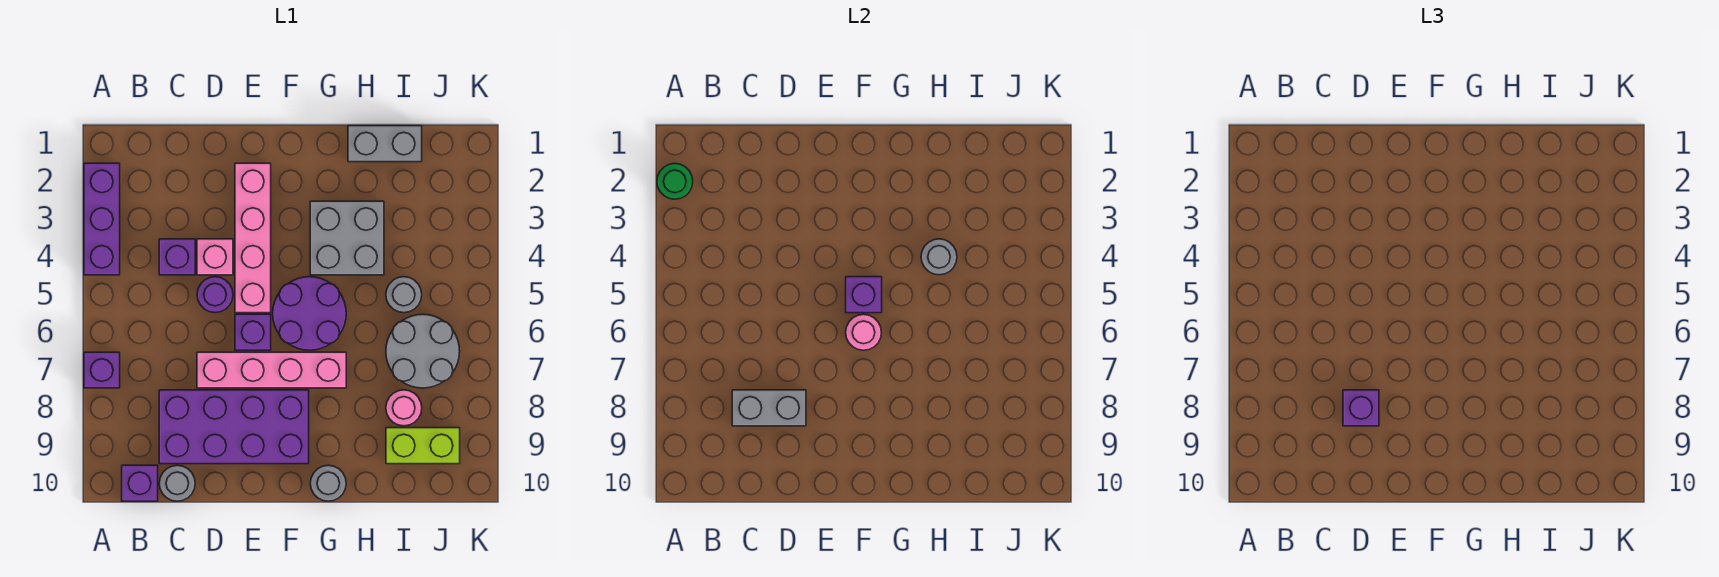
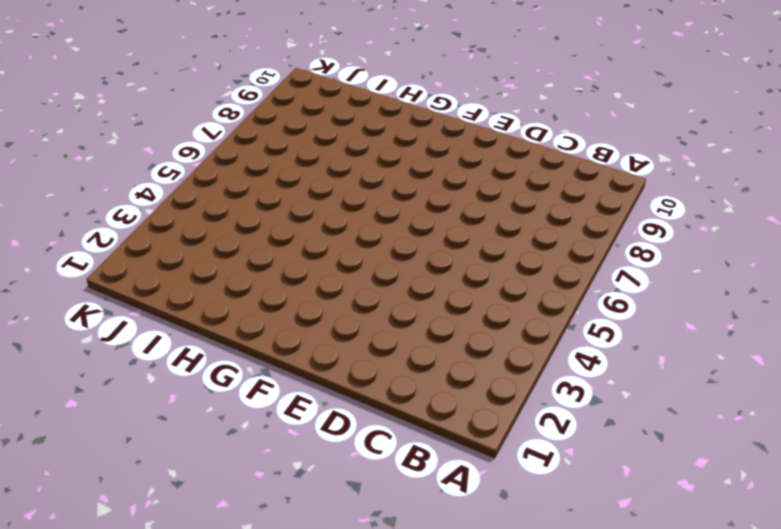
none -> purple brick A2:A4 level 1
none -> purple brick A7 level 1
none -> purple brick B10 level 1

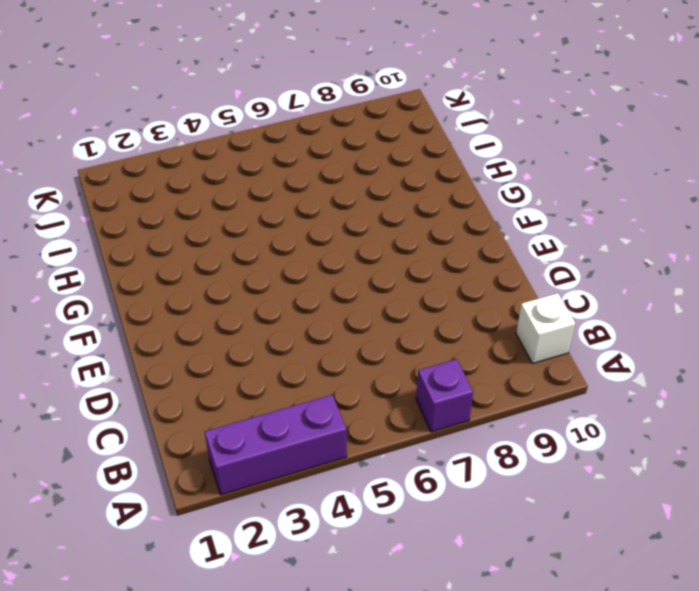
white brick B10 level 1 -> purple brick B10 level 1
none -> purple brick C4 level 1
none -> purple brick C8:F9 level 1
none -> grey round brick C10 level 1

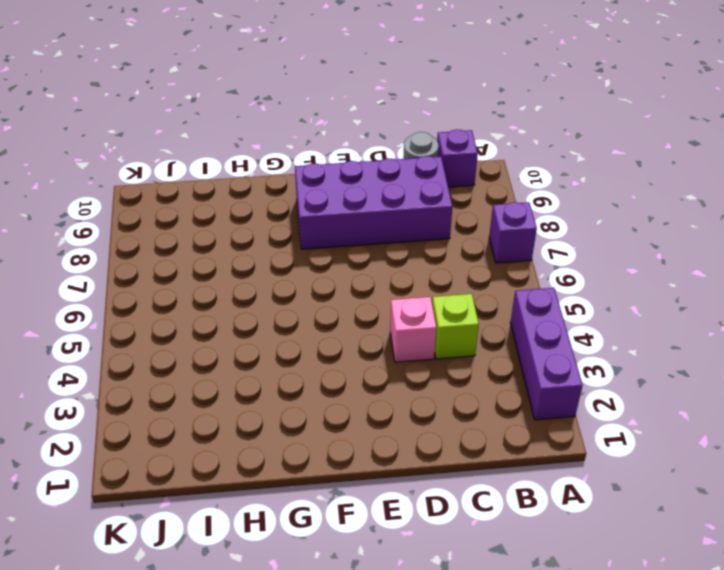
lime brick C4 level 1 -> purple brick C4 level 1
none -> purple round brick D5 level 1
none -> pink brick D7:G7 level 1
none -> pink brick E2:E5 level 1

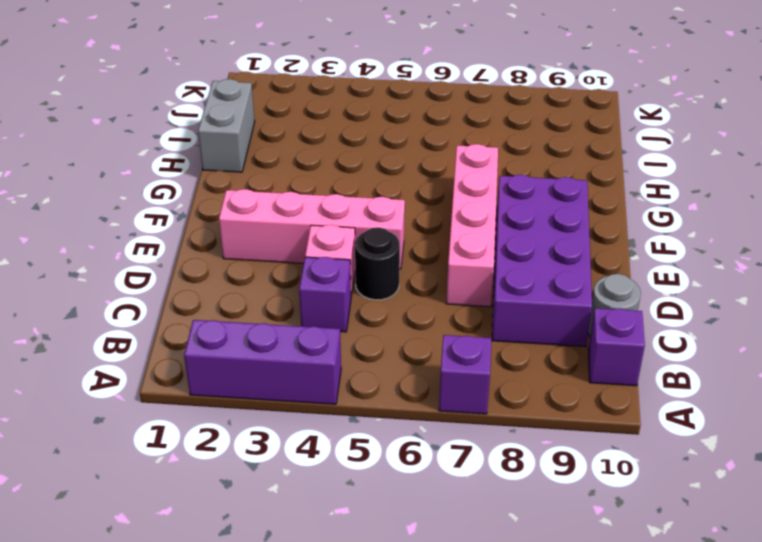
black round brick D5 level 1 -> purple round brick D5 level 1
none -> purple brick E6 level 1
none -> purple round brick F5:G6 level 1
none -> grey brick G3:H4 level 1

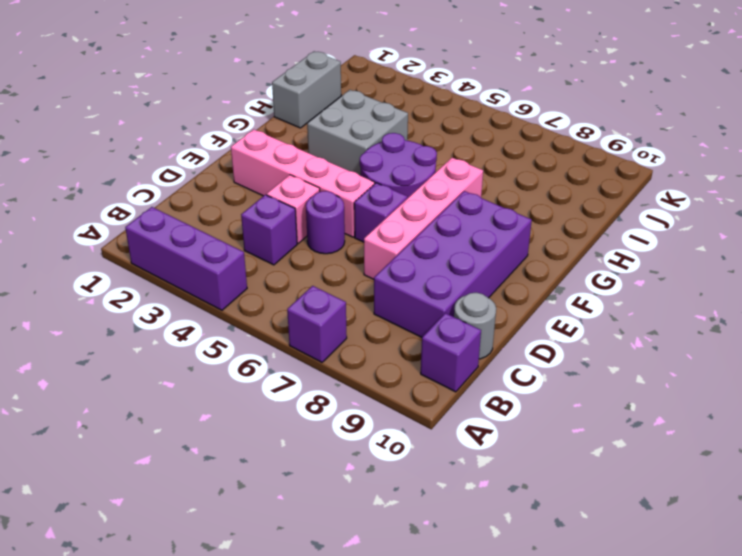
none -> grey round brick G10 level 1
none -> grey round brick I5 level 1
none -> grey round brick I6:J7 level 1

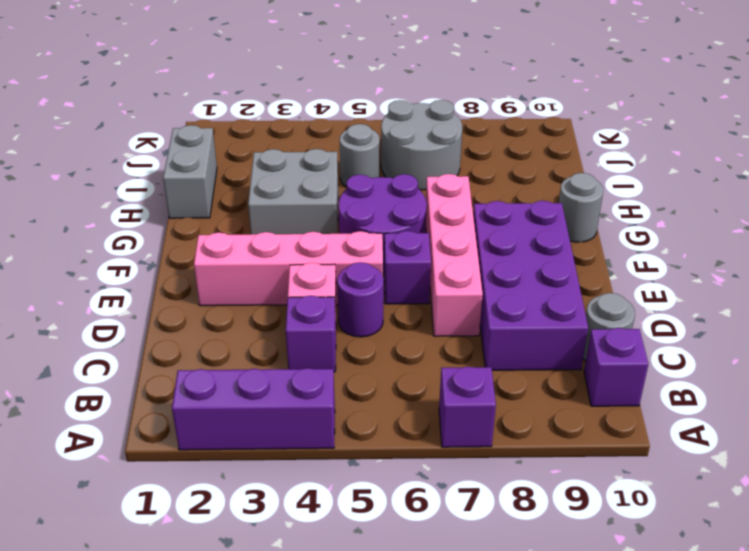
none -> pink round brick I8 level 1
none -> lime brick I9:J9 level 1
none -> green round brick A2 level 2

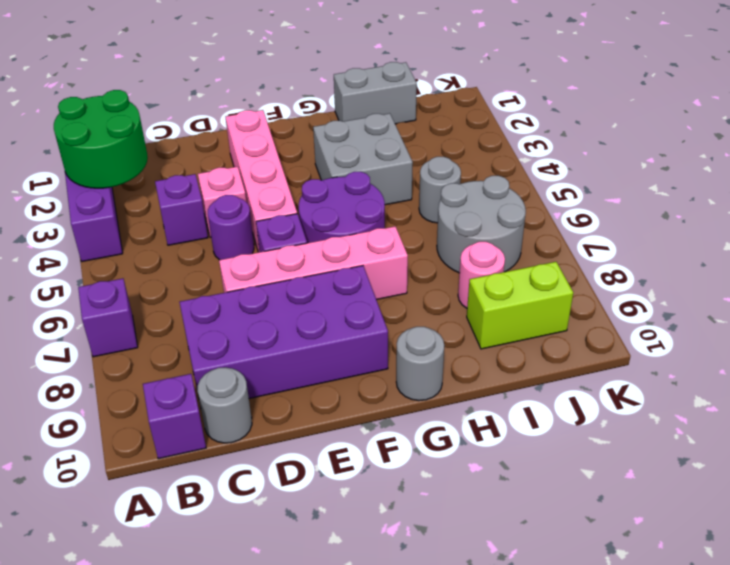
green round brick A2:B3 level 2 -> green round brick A2 level 2
none -> grey brick C8:D8 level 2
none -> purple brick F5 level 2
none -> pink round brick F6 level 2

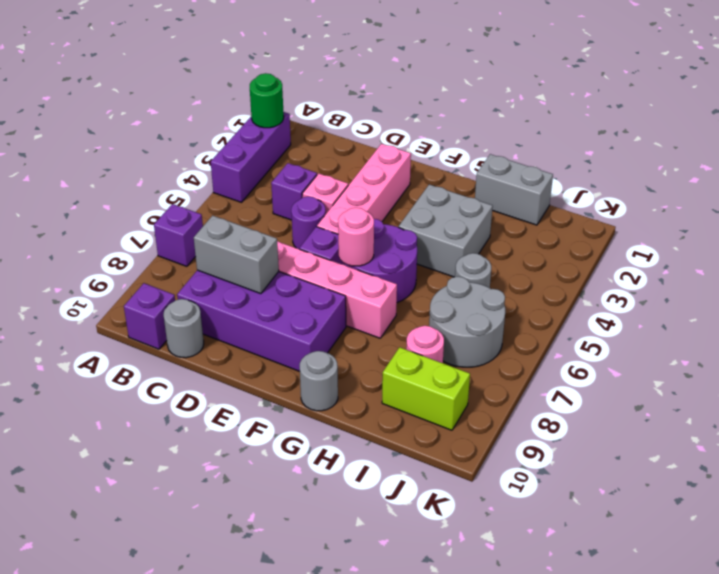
none -> purple brick F5 level 2
none -> grey round brick H4 level 2
none -> purple brick D8 level 3

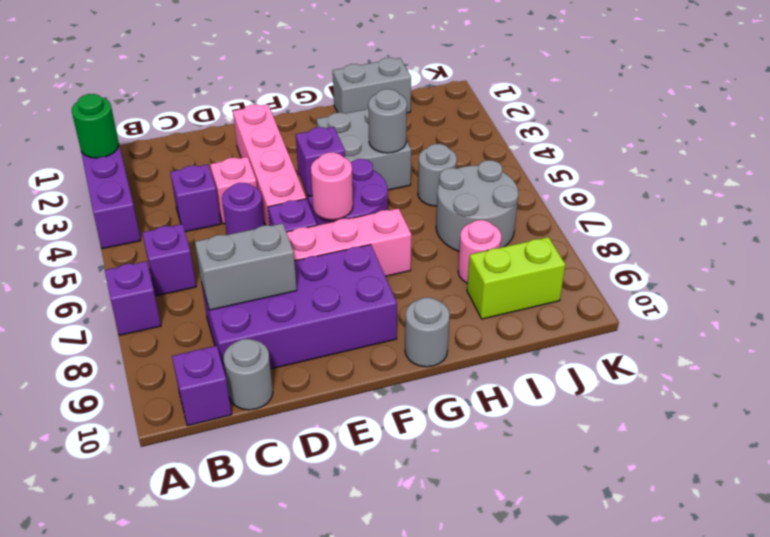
purple brick B6 level 1 -> purple brick D8 level 3

